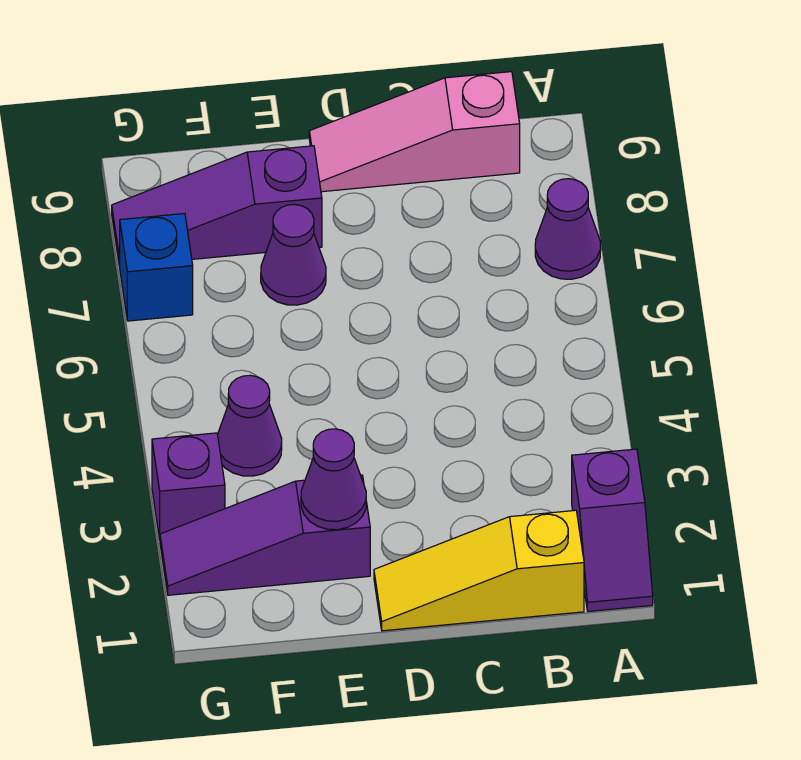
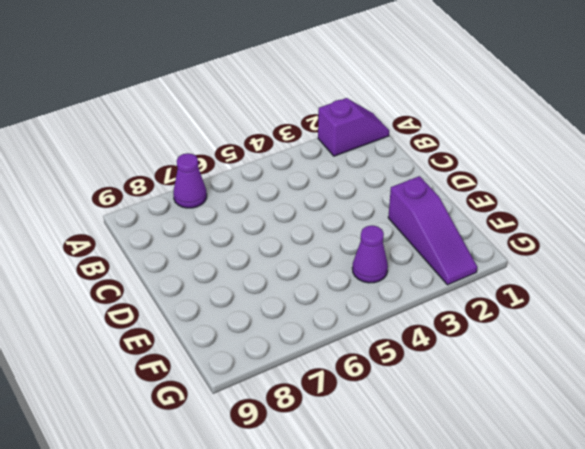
none -> yellow slope B1:D1 level 1 top B
none -> pink slope B9:D9 level 1 top B

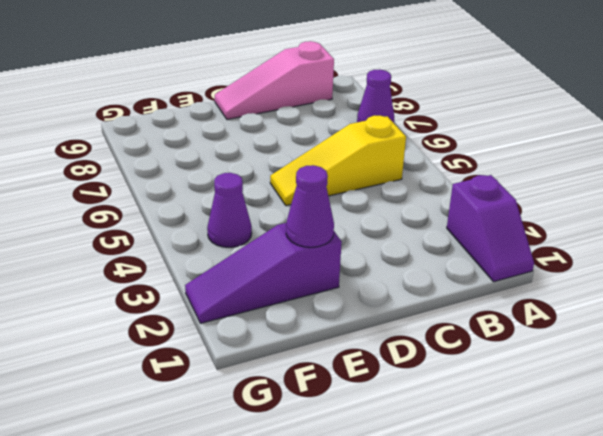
yellow slope B5:D5 level 1 top B -> yellow slope B1:D1 level 1 top B
none -> purple cone E7 level 1
none -> purple slope E8:G8 level 1 top E

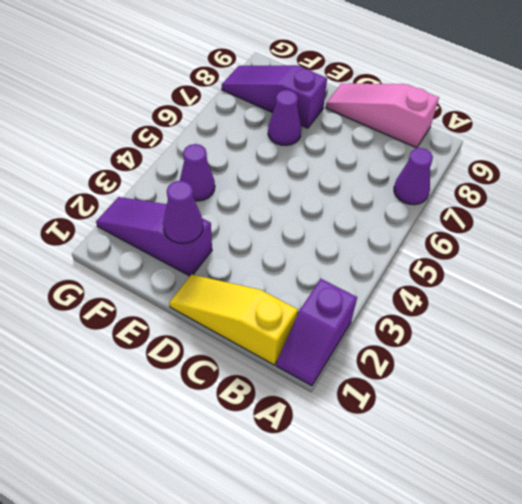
none -> purple brick G3 level 1
none -> blue brick G7 level 1

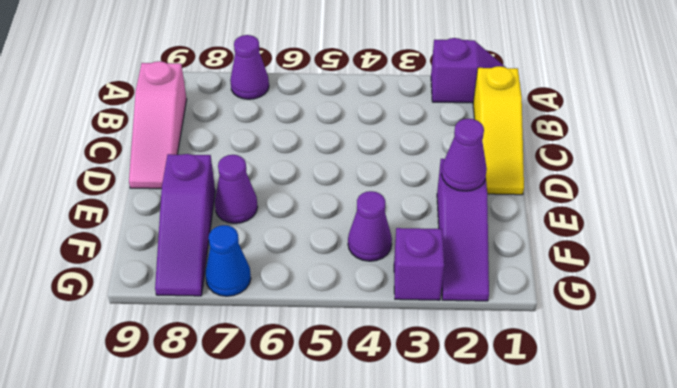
blue cone G7 level 1 -> blue brick G7 level 1

